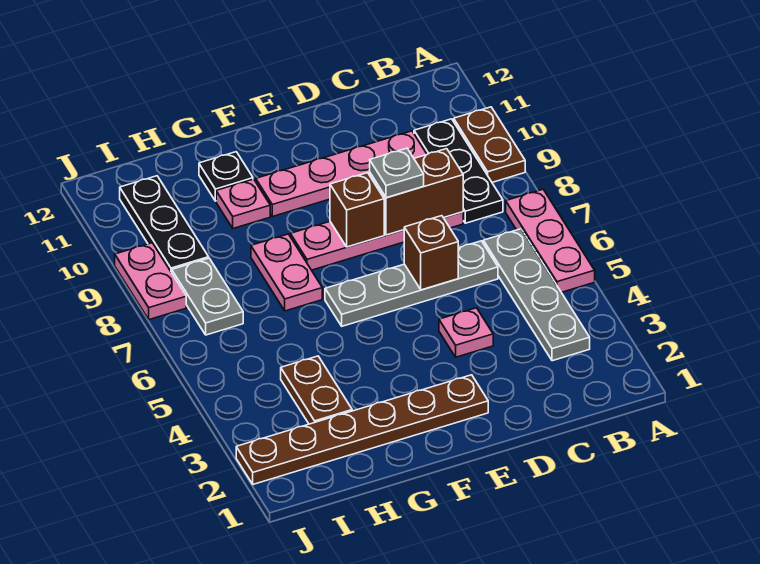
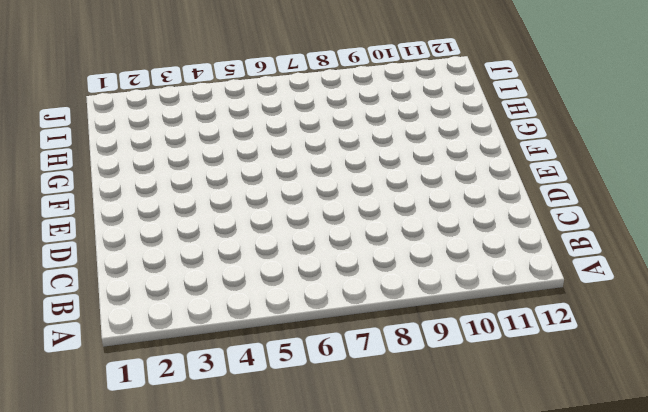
none -> pink plate A5:A7 level 1
none -> brown plate A9:A10 level 1
none -> grey plate B3:B6 level 1

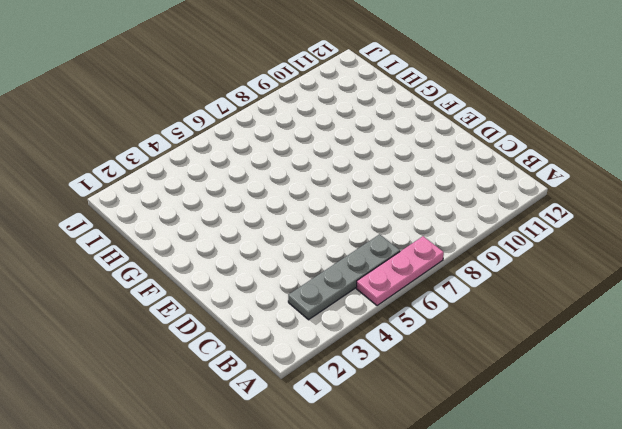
none -> brown plate A9:A10 level 1
none -> black plate B8:B10 level 1
none -> grey plate C6:F6 level 1

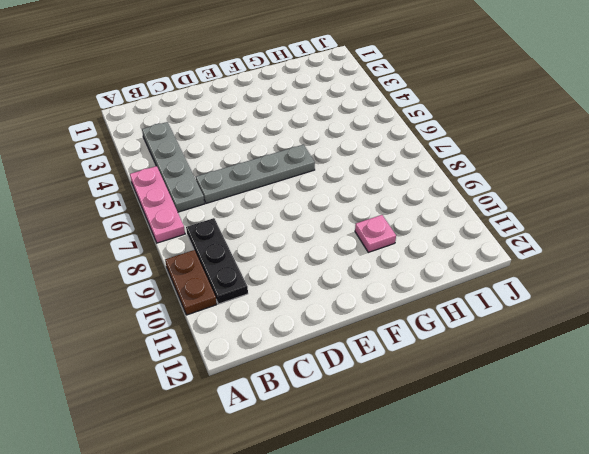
none -> pink plate C8:F8 level 1
none -> pink plate C10:F10 level 1
none -> pink plate D4 level 1

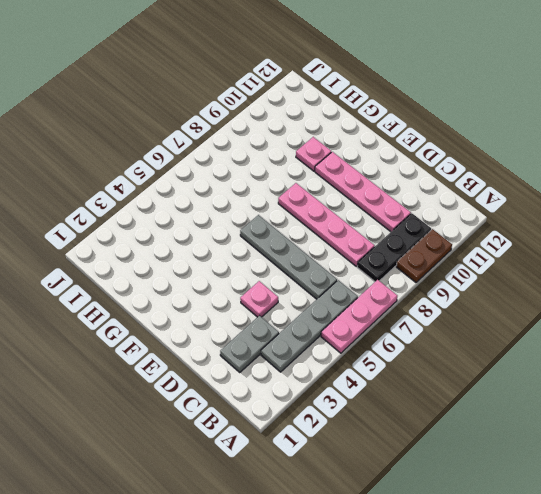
grey plate C2:C3 level 1 -> grey plate I7:I8 level 1
none -> brown plate E2:J2 level 1
none -> pink plate G7:G8 level 1
none -> black plate G11 level 1

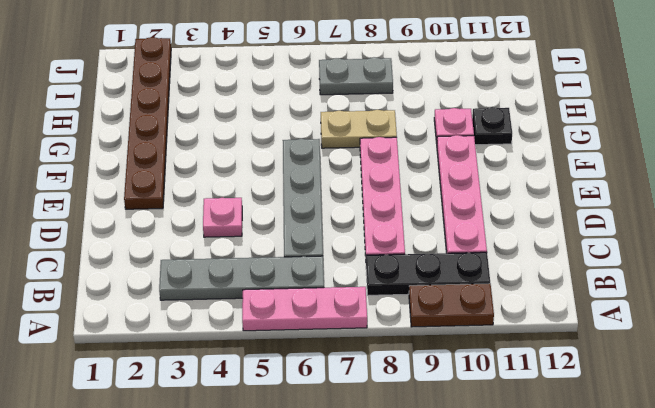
tan plate G7:G8 level 1 -> pink plate G7:G8 level 1
none -> brown plate H3:H4 level 1
none -> black plate I9:I11 level 1
none -> pink plate J8:J9 level 1

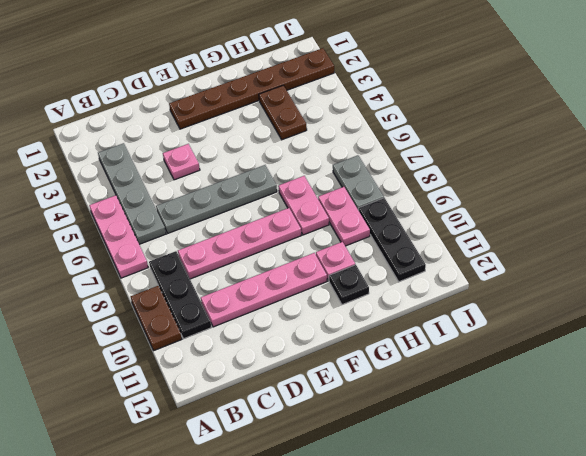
pink plate H8:H9 level 1 -> pink plate J8:J9 level 1
none -> brown brick C8:D8 level 2
none -> brown brick D6 level 2
none -> brown brick E8 level 2

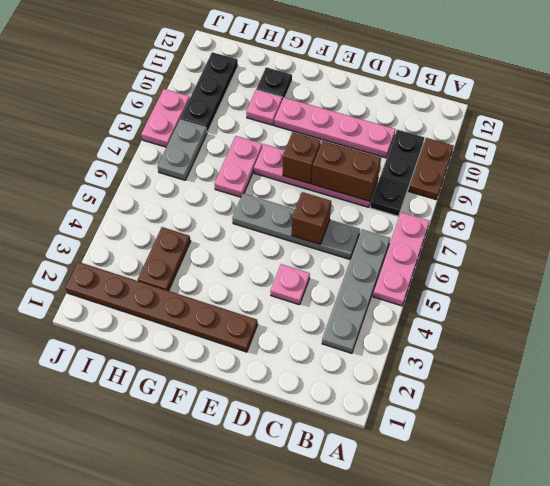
none -> grey plate D8 level 3

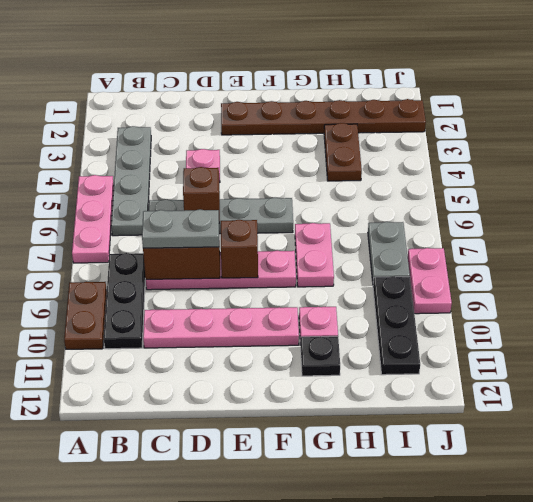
grey plate C8:D8 level 3 -> grey plate D8 level 3

